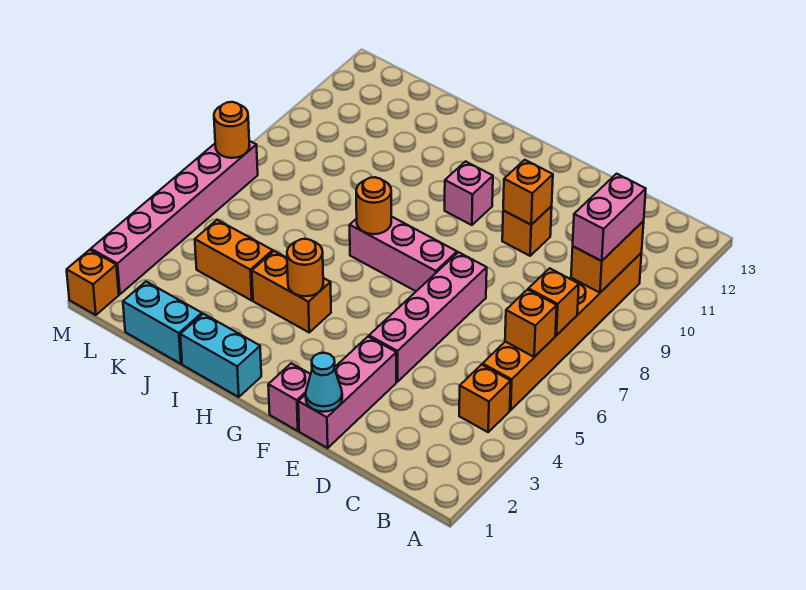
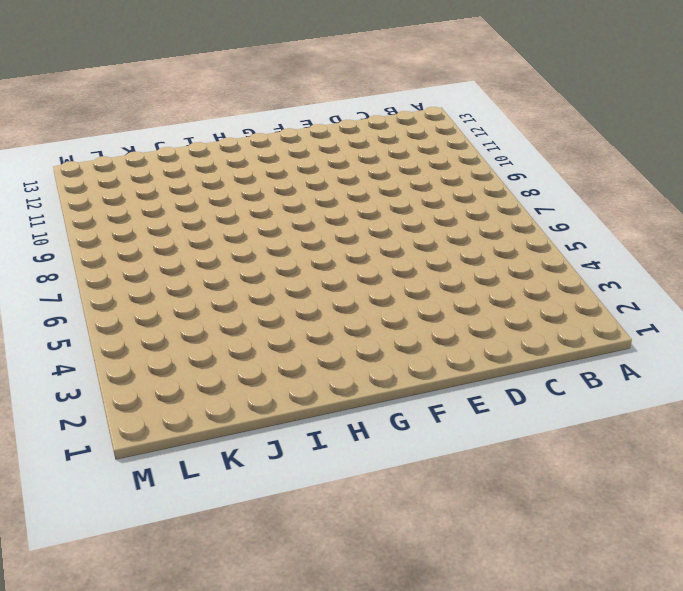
none -> orange brick B4 level 1
none -> orange brick B5:B10 level 1
none -> pink brick E1:E3 level 1

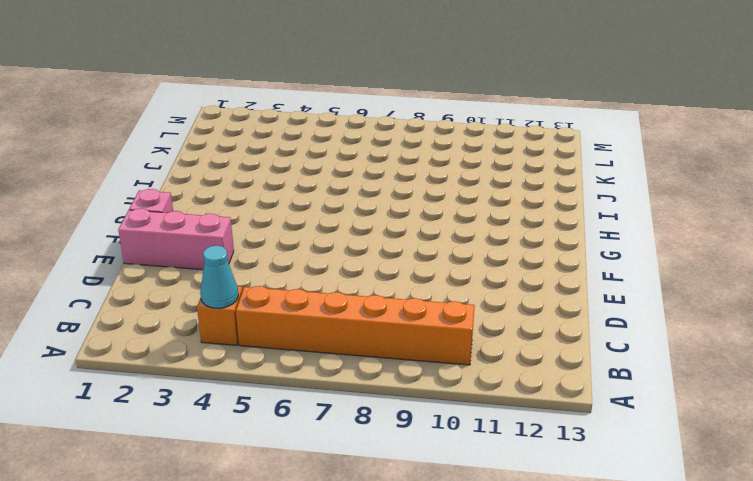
cyan cone B4 level 2 -> cyan cone E1 level 2
none -> pink brick E4:E7 level 1
none -> orange brick E10 level 1
none -> pink brick F7:H7 level 1

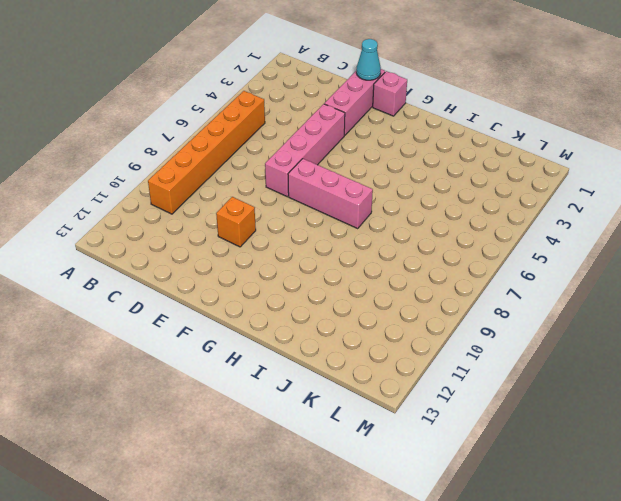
none -> orange brick B4 level 1
none -> pink brick G10 level 1
none -> cyan brick H1:I1 level 1

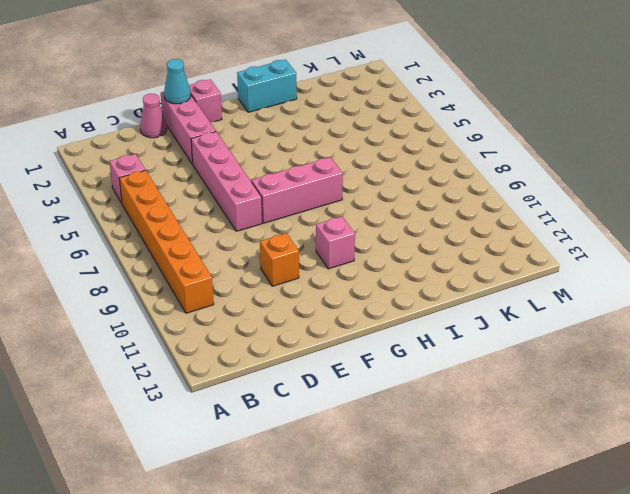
pink brick B4 level 1 -> orange brick B4 level 1
pink cone D1 level 1 -> none
none -> orange brick H4:I4 level 1
none -> cyan brick J1:K1 level 1
none -> orange brick J4:K4 level 1

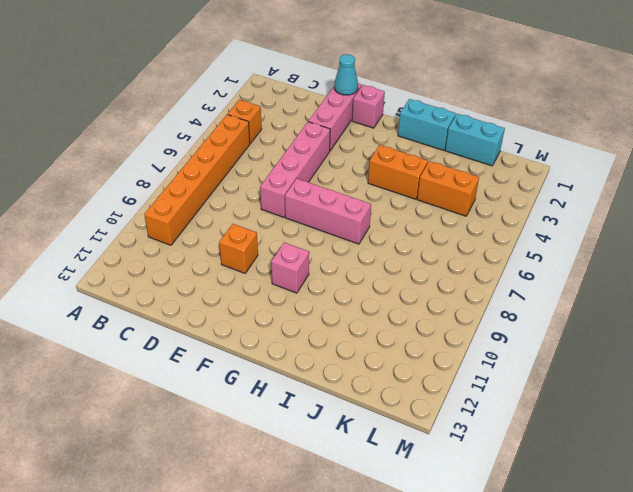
none -> orange brick M1 level 1
none -> pink brick M2:M7 level 1
none -> orange brick B6 level 2

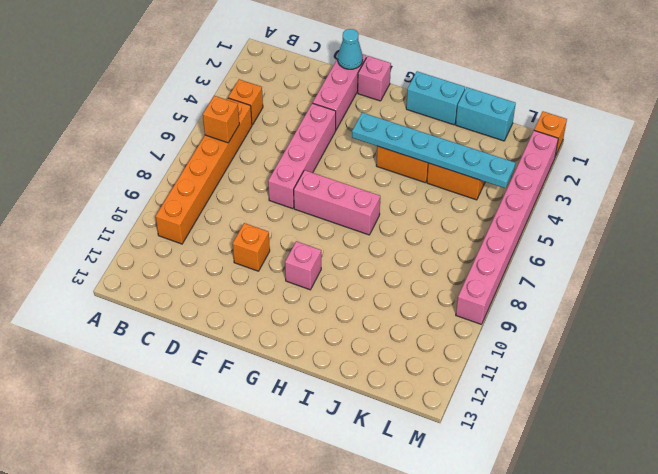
cyan plate G4:L4 level 2 -> orange round brick H4 level 2
pink brick M2:M9 level 1 -> pink brick M2:M7 level 1
none -> orange brick B7 level 2
none -> orange brick B9:B10 level 2
none -> orange brick E10 level 2

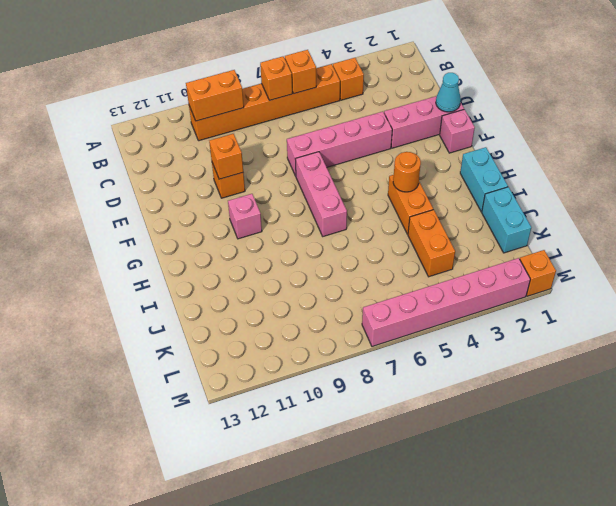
none -> orange round brick H7 level 2
none -> orange round brick M7 level 2
none -> pink brick B9:B10 level 3

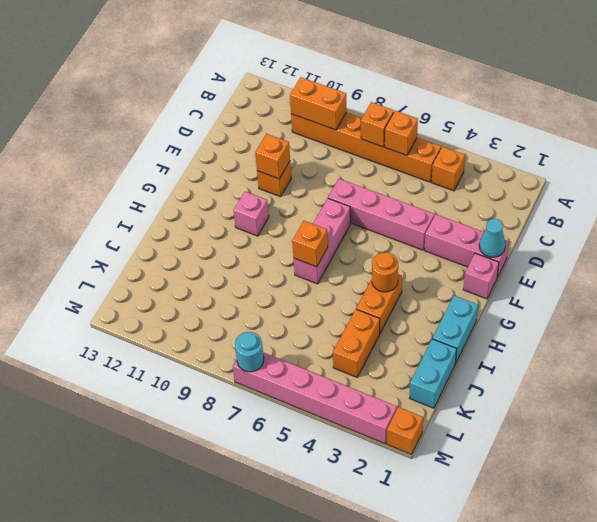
orange brick H7 level 2 -> orange round brick H7 level 2
cyan round brick M7 level 2 -> orange round brick M7 level 2
none -> pink brick B9:B10 level 3

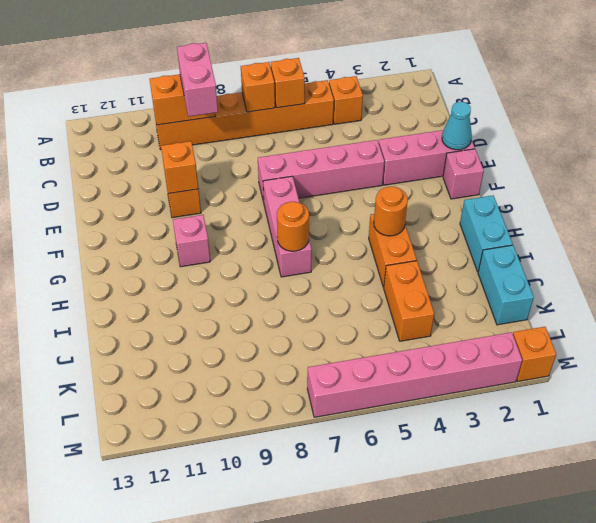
pink brick B9:C9 level 3 -> pink brick B9:B10 level 3
none -> orange round brick M7 level 2

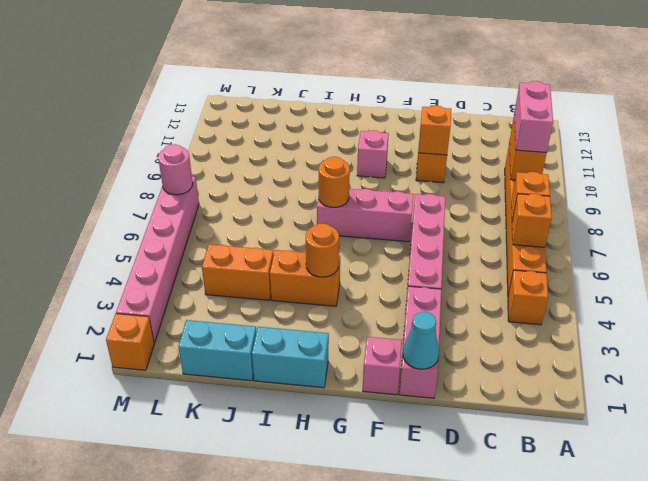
pink round brick M7 level 2 -> orange round brick M7 level 2

